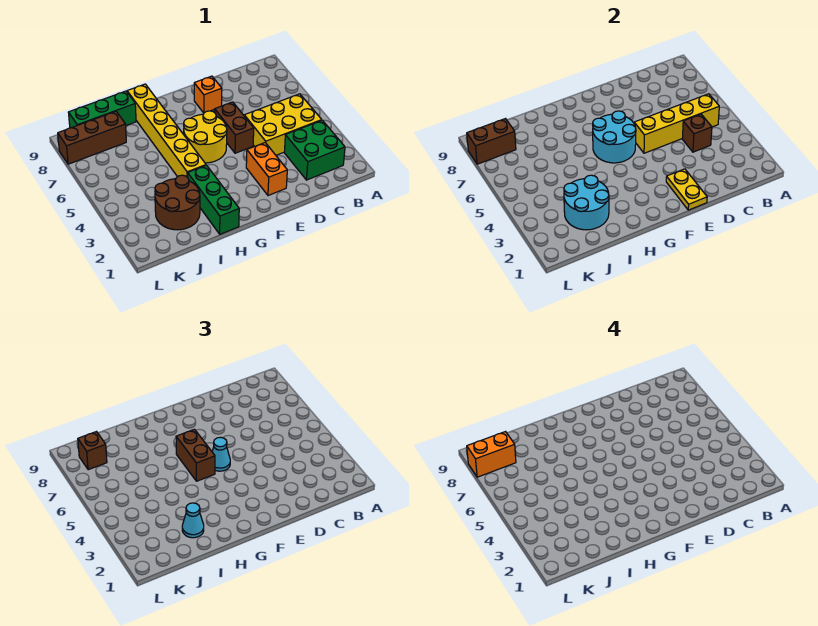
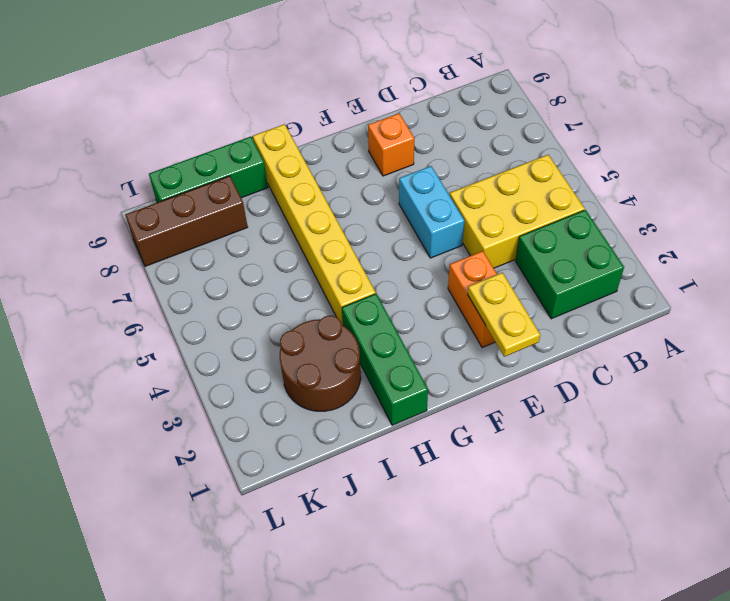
cyan brick E5:E6 level 1 -> brown brick E5:E6 level 1
none -> yellow round brick F5:G6 level 1
none -> yellow brick B5:E5 level 2
none -> brown brick C4 level 2

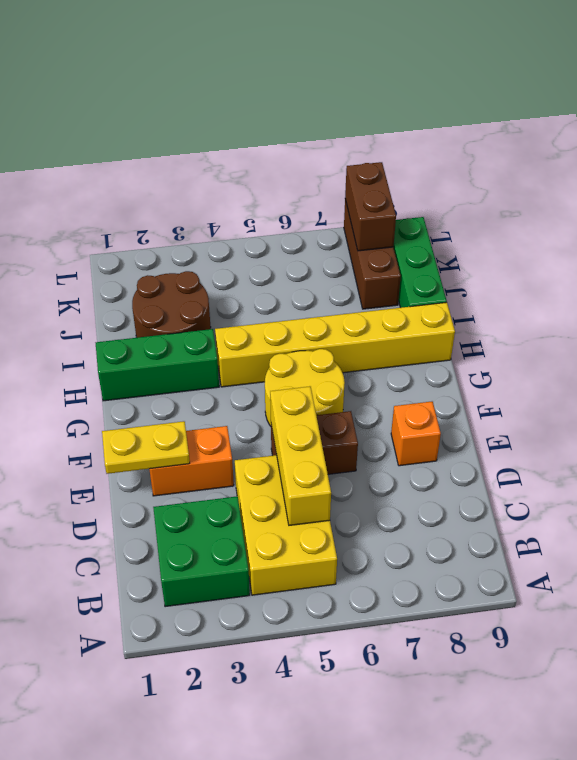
yellow brick C5:E5 level 2 -> yellow brick B5:E5 level 2
none -> brown brick C4 level 2
none -> cyan round brick F5:G6 level 2
none -> cyan round brick I2:J3 level 2

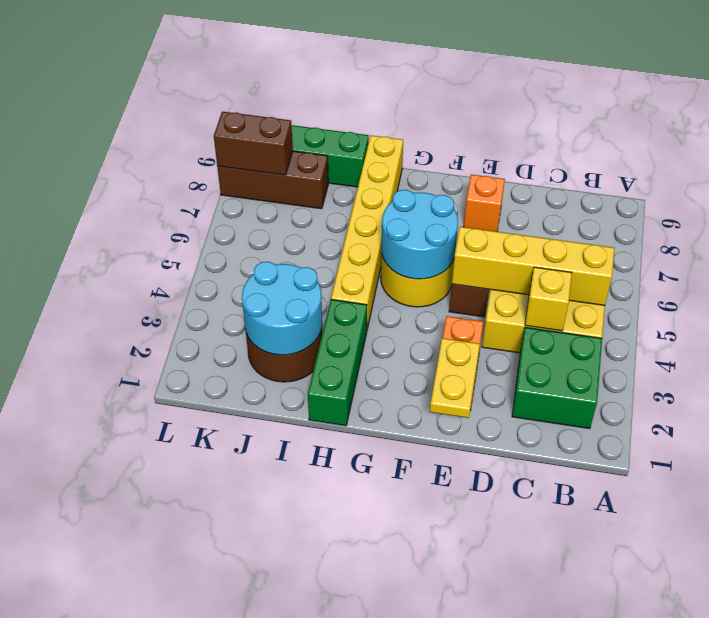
yellow brick C4 level 2 -> brown brick C4 level 2
none -> cyan cone F5 level 3
none -> brown brick G5:G6 level 3
none -> cyan cone I2 level 3

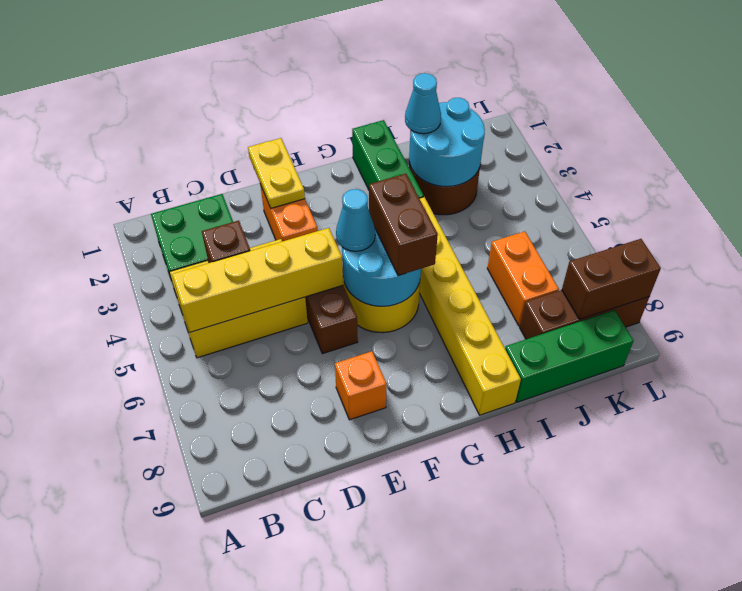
orange brick J6:J7 level 1 -> orange brick K8:L8 level 4
none -> brown brick K8 level 3

